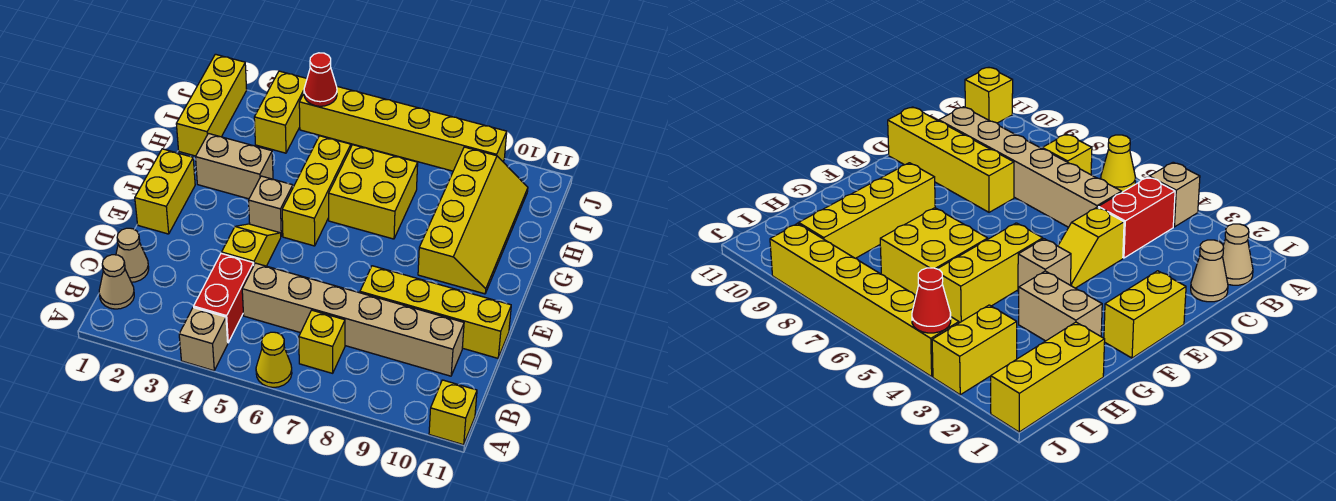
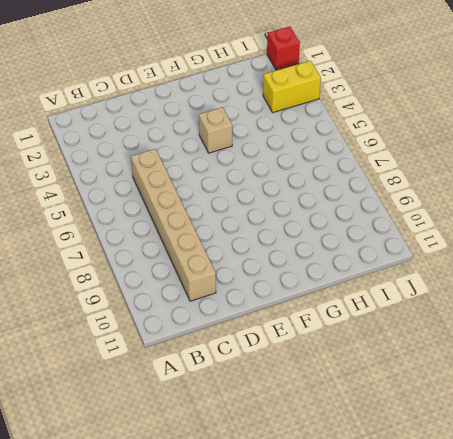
red brick J1 level 1 -> yellow brick H1:J1 level 1
none -> tan brick A4 level 1
none -> yellow cone A6 level 1
none -> yellow brick A11 level 1

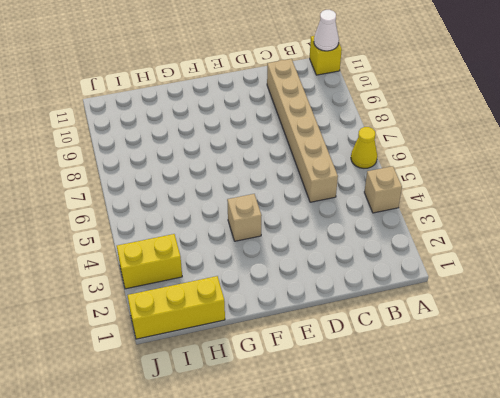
white cone A11 level 2 -> none
none -> tan cone B1 level 1
none -> red brick B4:C4 level 1
none -> yellow brick B7 level 1

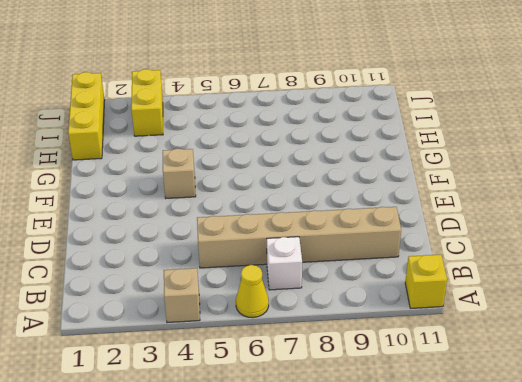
white brick B7 level 1 -> yellow brick B7 level 1
none -> tan cone B1 level 1
none -> red brick B4:C4 level 1
none -> tan cone C1 level 1

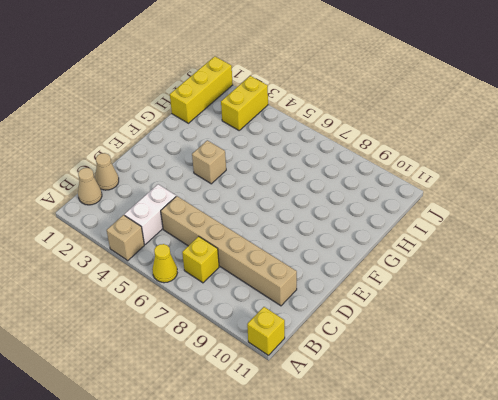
white brick B4:C4 level 1 -> red brick B4:C4 level 1
none -> yellow slope D4:E4 level 1 top D
none -> yellow brick D8:D11 level 1
none -> yellow brick E1:F1 level 1

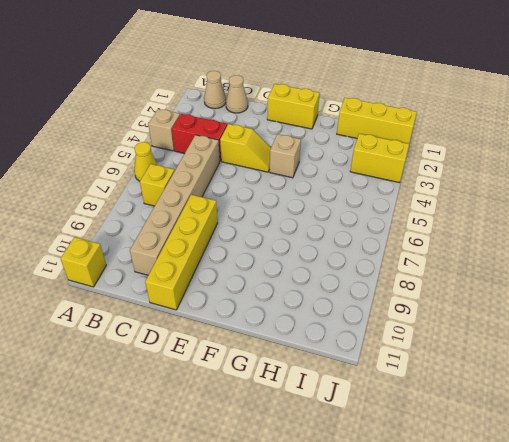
none -> yellow brick F5:H5 level 1
none -> yellow slope F9:I10 level 1 top 9
none -> tan brick G2:G3 level 1

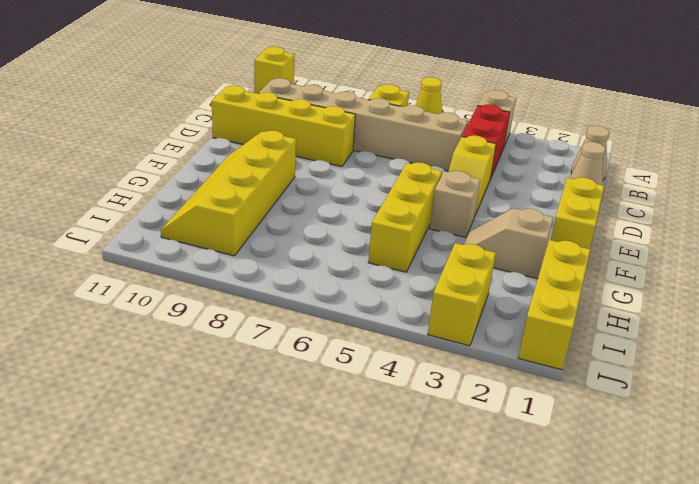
tan slope G2:G3 level 1 top 2 -> tan brick G2:G3 level 1
none -> yellow brick G6:H7 level 1
none -> yellow brick J4:J9 level 1
none -> red cone J4 level 2

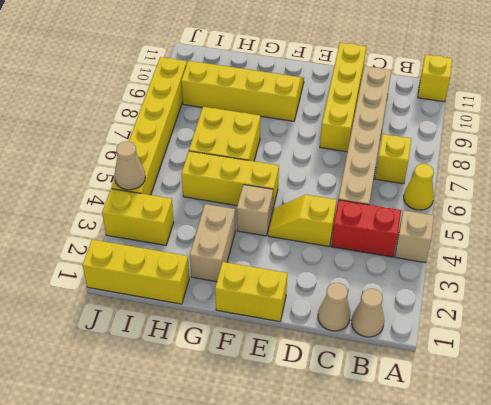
tan cone J4 level 2 -> red cone J4 level 2

